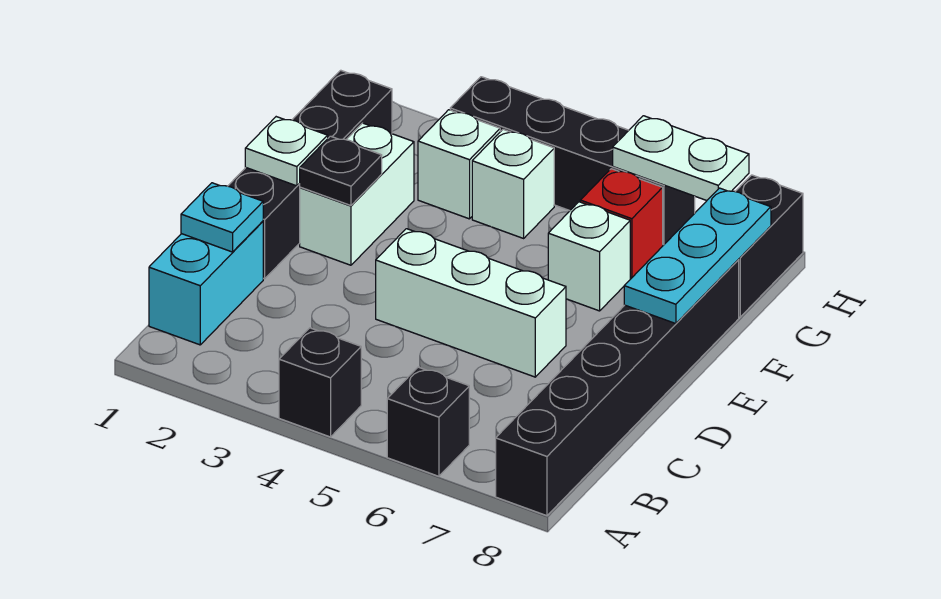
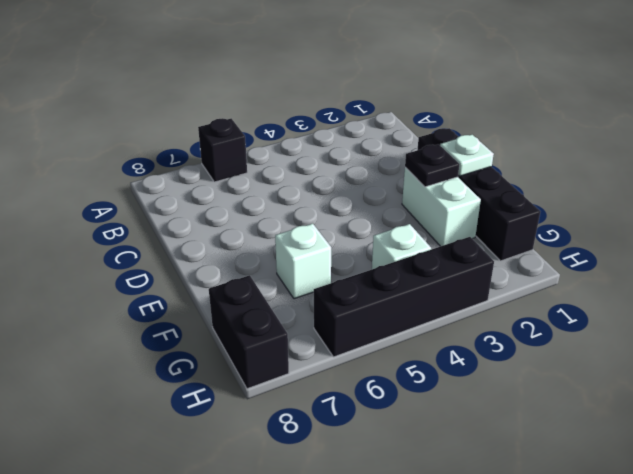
none -> black brick A4 level 1
none -> black brick A8:F8 level 1
none -> cyan brick B1:C1 level 1

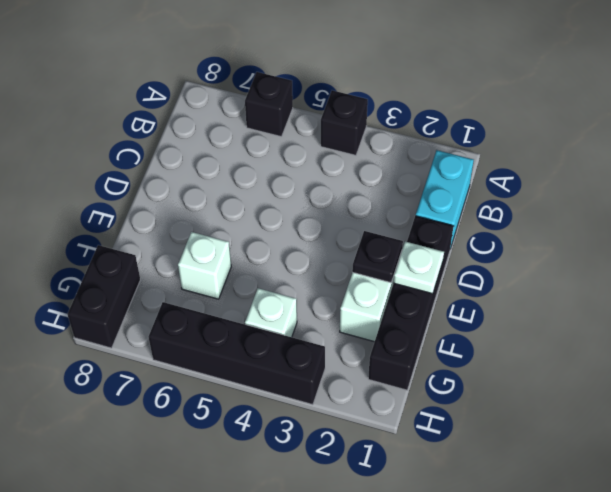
none -> black brick A8:F8 level 1
none -> white brick D4:D6 level 1
none -> white brick G3 level 1

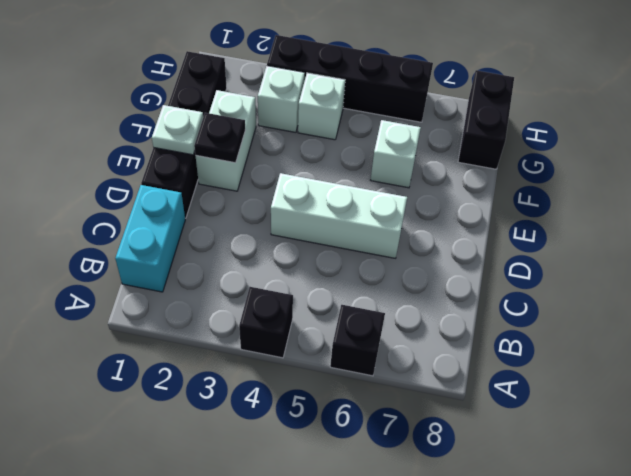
none -> black brick A8:F8 level 1
none -> red brick G6 level 1
none -> cyan plate C1 level 2

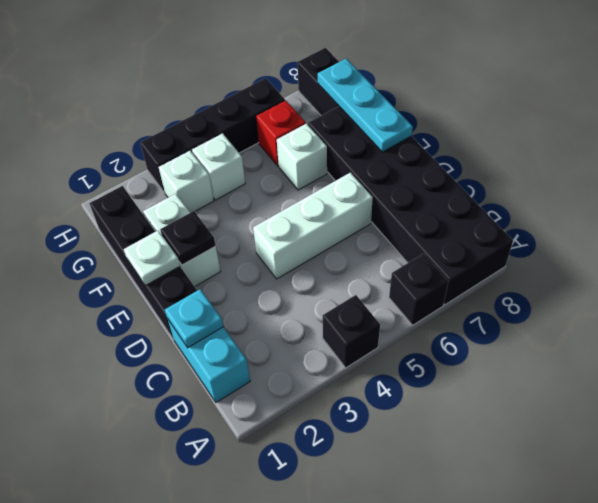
black brick A7:F8 level 1 -> black brick A8:F8 level 1
none -> white plate H6:H7 level 2

